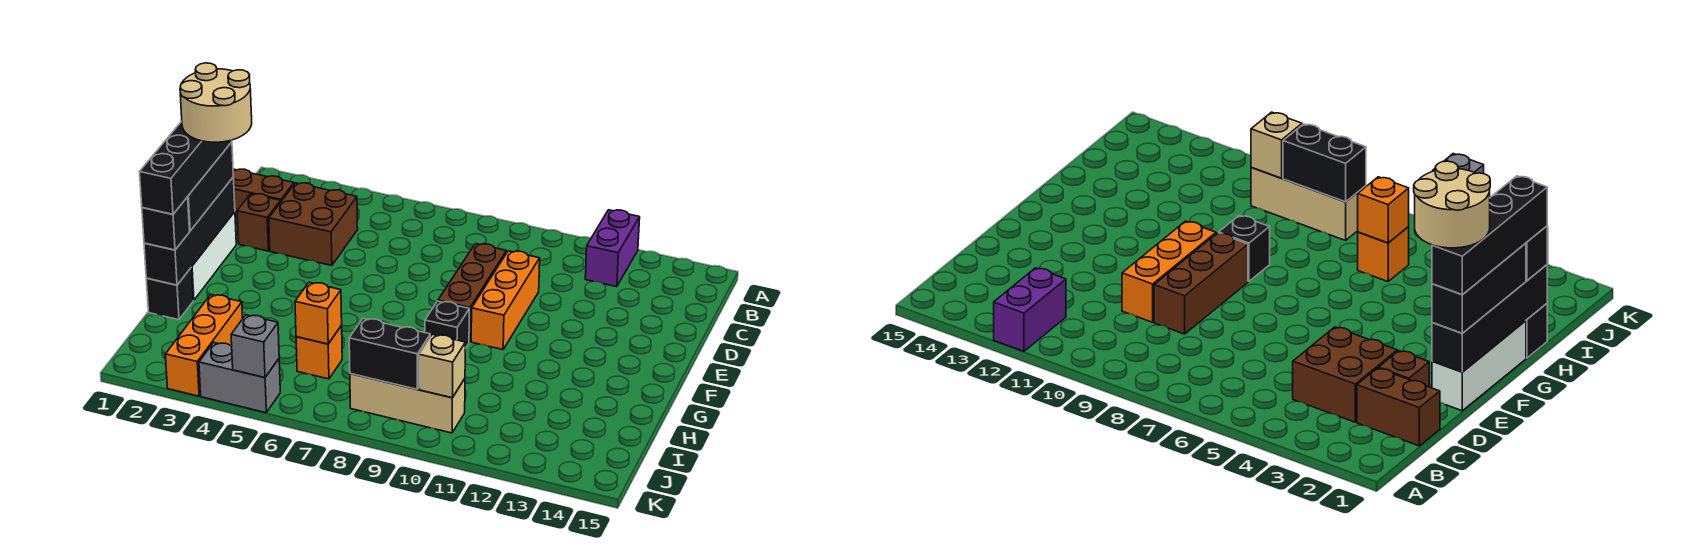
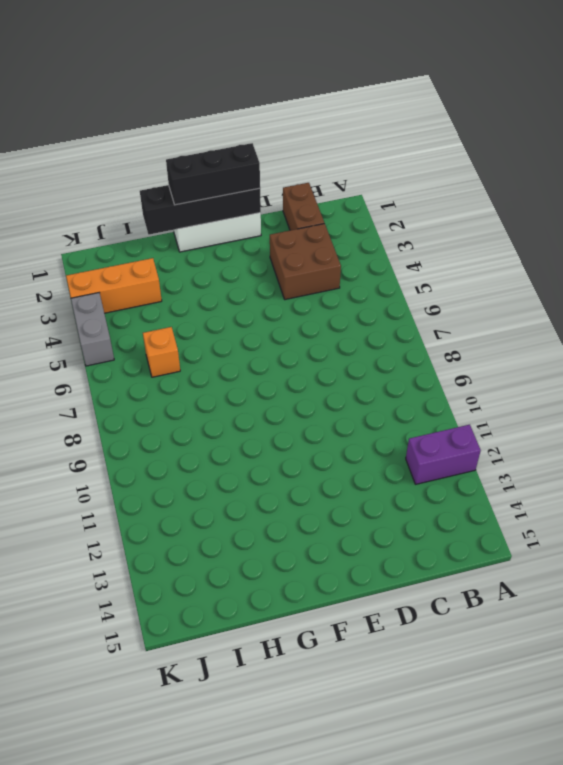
none -> brown brick D2 level 1
none -> brown brick D9:F9 level 1
none -> orange brick D10:F10 level 1

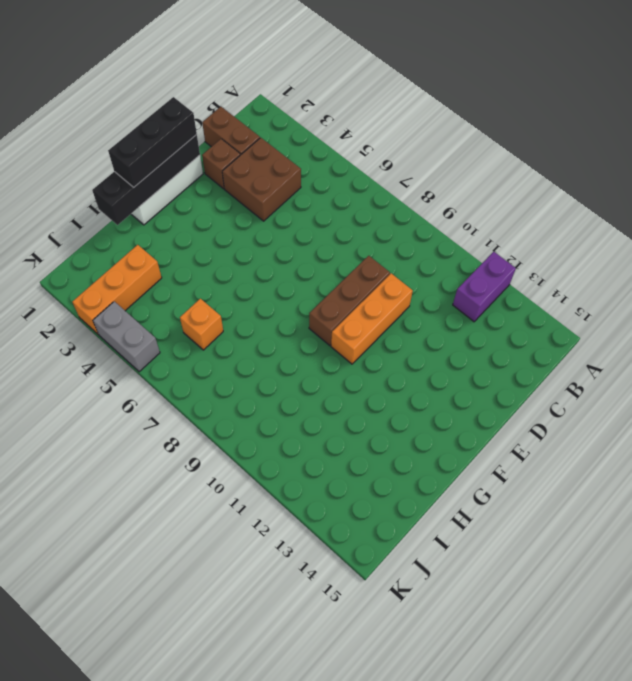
none -> black brick G9 level 1
none -> black brick H1 level 1
none -> tan brick J8:J10 level 1

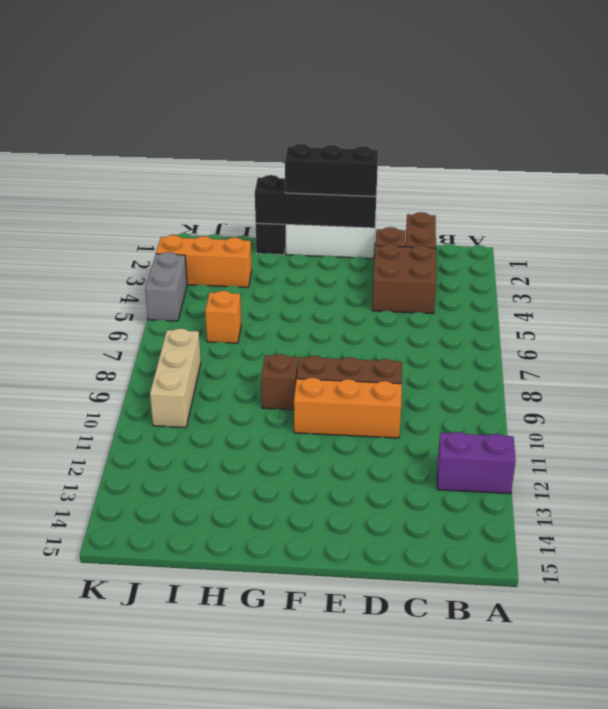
brown brick G9 level 1 -> black brick G9 level 1
none -> orange brick I6 level 2
none -> black brick J8:J9 level 2
none -> tan brick J10 level 2

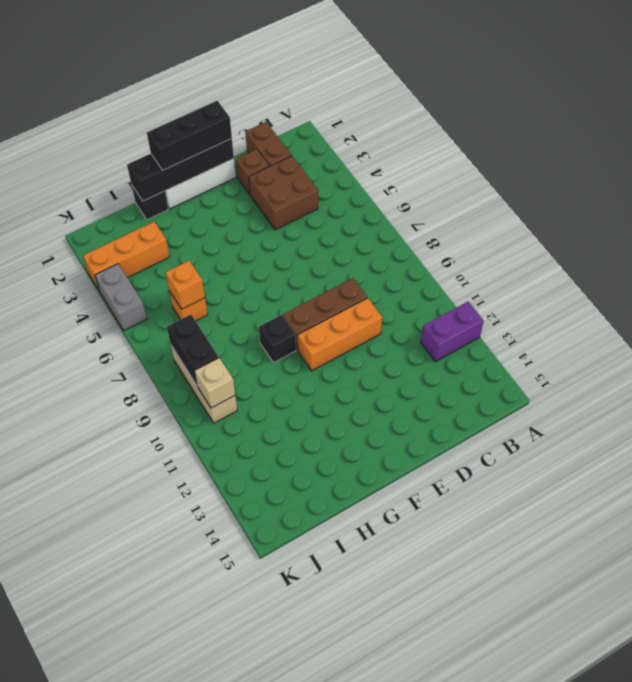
none -> grey brick K5 level 2
none -> black brick H1 level 3
none -> black brick E1:H1 level 4

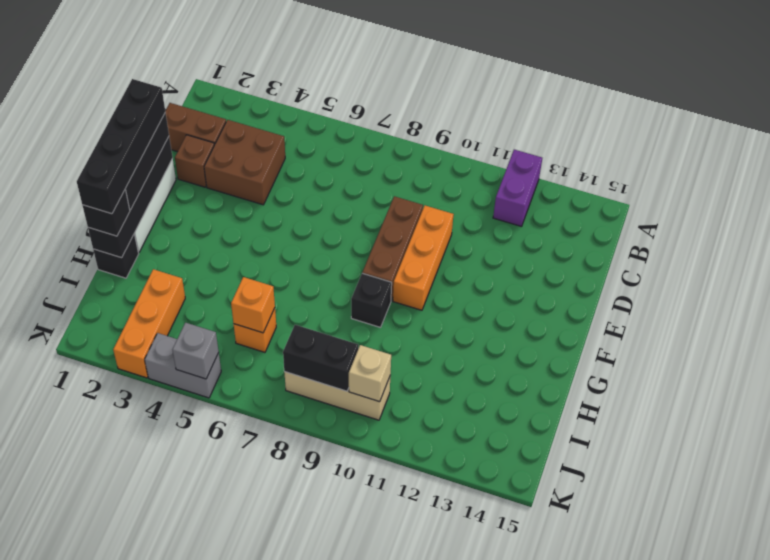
none -> tan round brick E1:F2 level 5

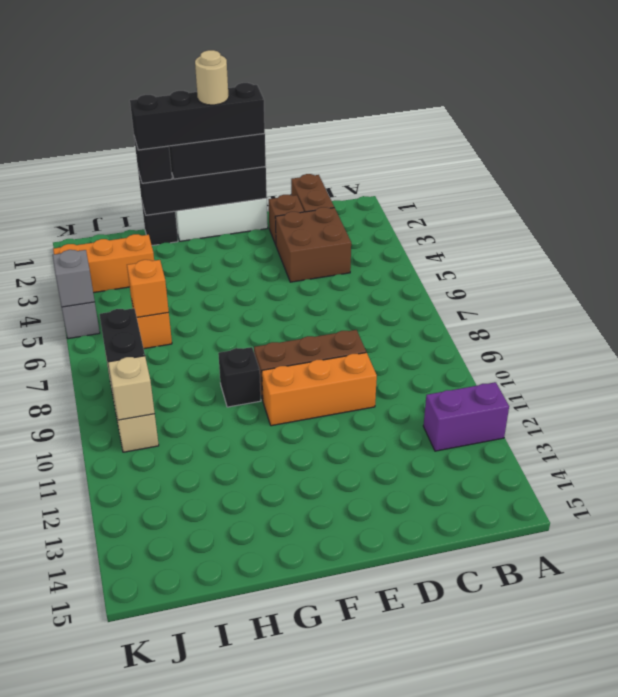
tan round brick F1 level 5 -> tan round brick E1:F2 level 5

